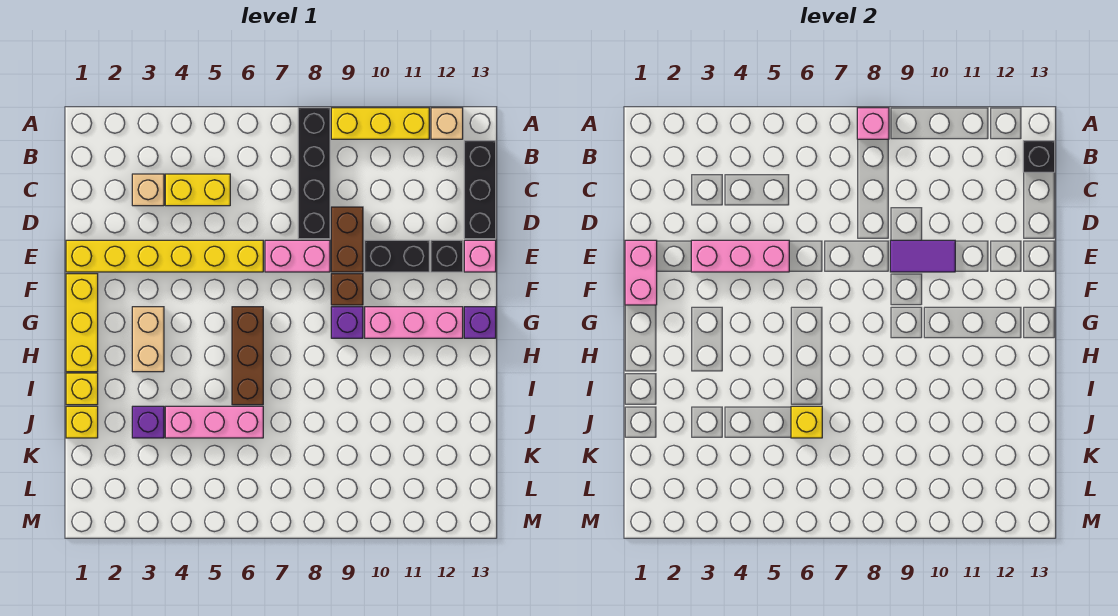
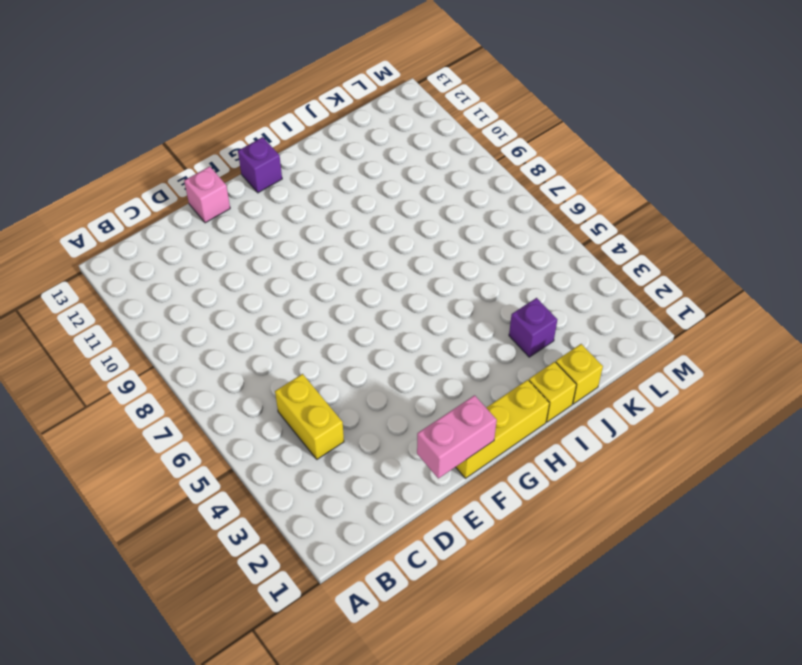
none -> black brick A8:D8 level 1
none -> yellow brick A9:A11 level 1
none -> tan brick A12 level 1

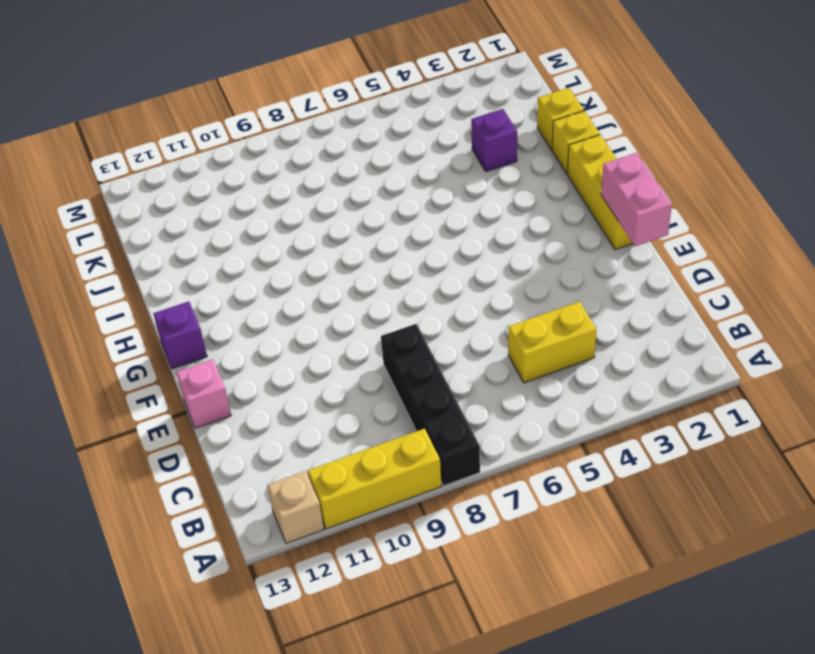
none -> black brick B13:D13 level 1
none -> tan brick C3 level 1
none -> brown brick D9:E9 level 1

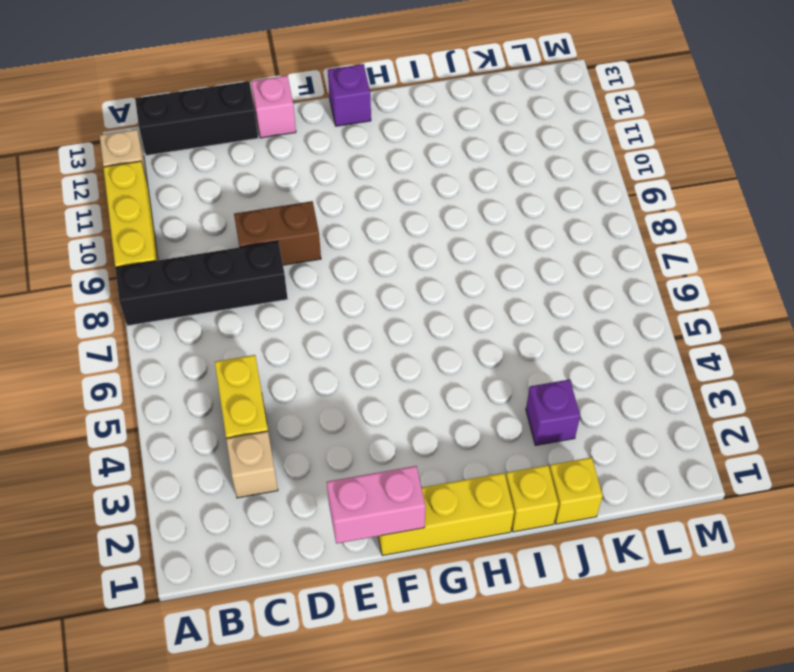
none -> yellow brick E1:E6 level 1
none -> pink brick E7:E8 level 1
none -> black brick E10:E11 level 1

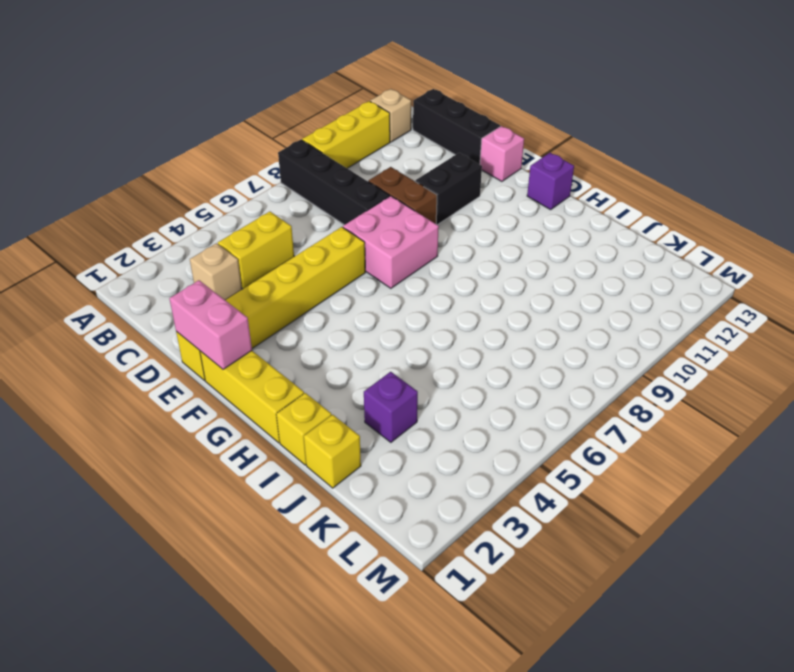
pink brick E7:F8 level 1 -> pink brick E7:E8 level 1
none -> black brick E12 level 1
none -> brown brick F9 level 1
none -> tan brick G3:H3 level 1

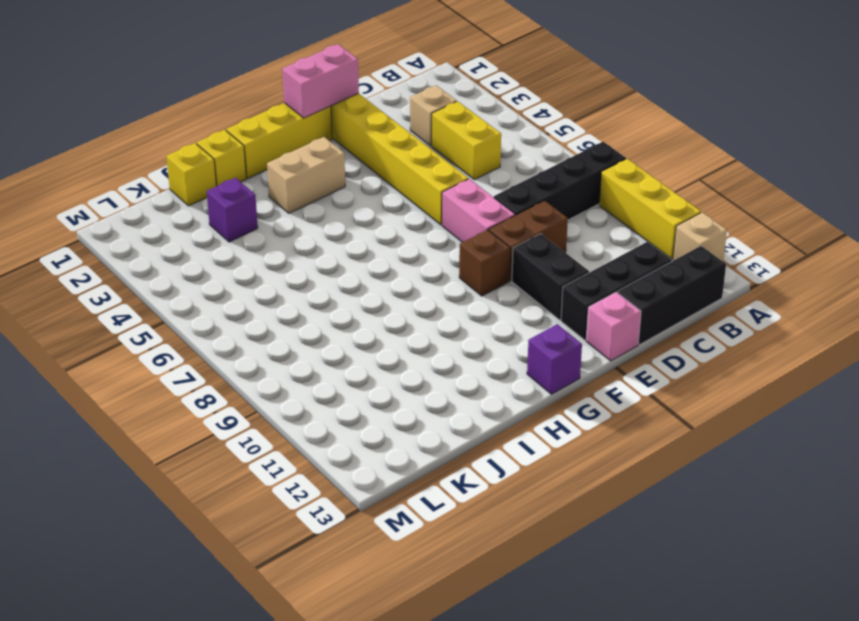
black brick C12:E12 level 1 -> black brick E12 level 1
none -> brown brick G6:I6 level 1
none -> purple brick G9 level 1
none -> pink brick G10:G12 level 1

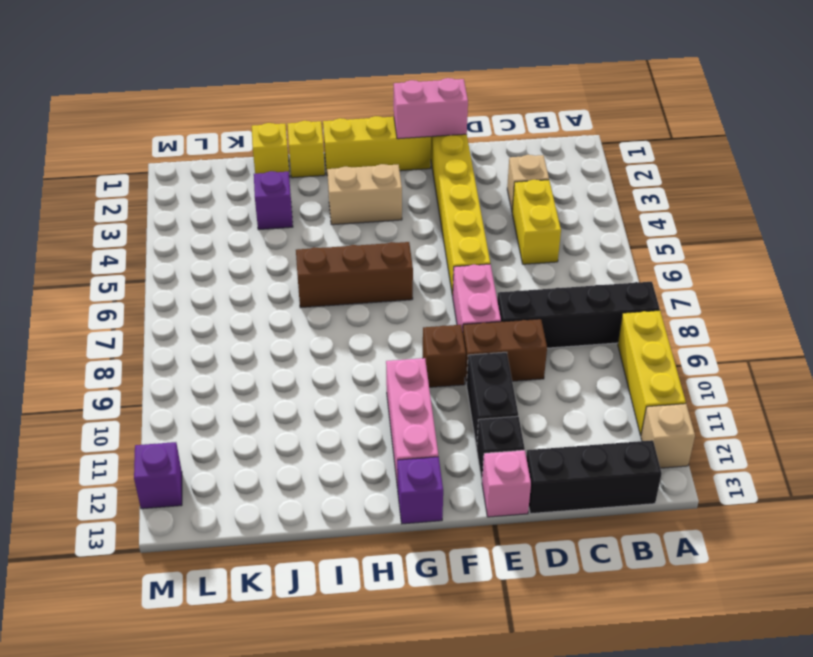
purple brick M12 level 1 -> purple brick G9 level 1
none -> pink brick J4:J6 level 1
none -> pink brick A8 level 2
none -> black brick B13 level 2

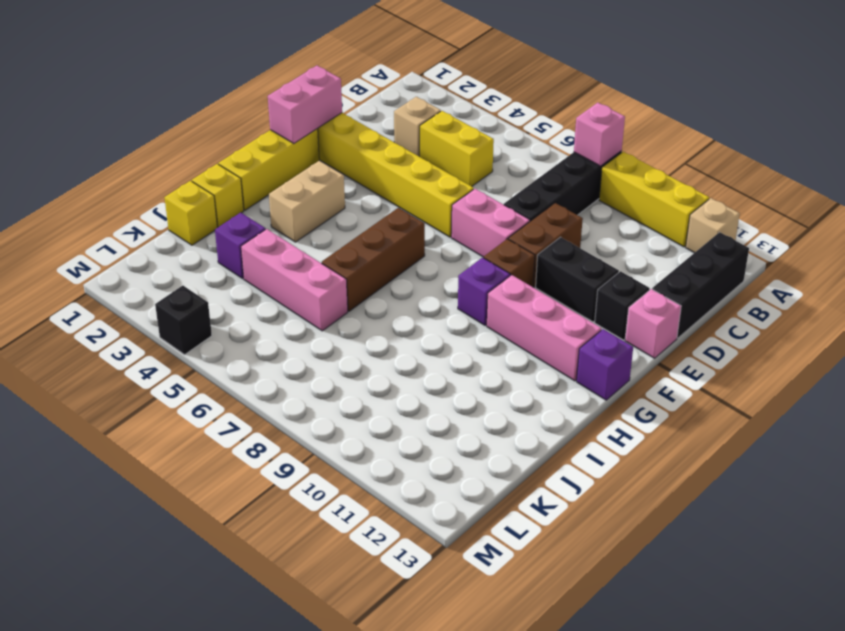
black brick M4 level 1 -> black brick B13 level 2
none -> pink brick E3:E5 level 2
none -> purple tile E9:E10 level 2
none -> yellow brick J6 level 2

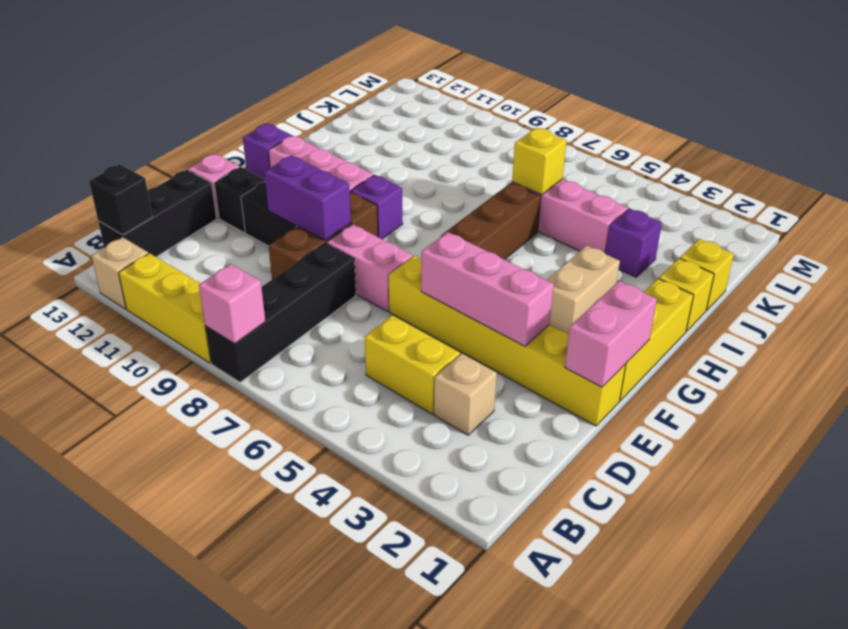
purple brick E9:E10 level 2 -> purple tile E9:E10 level 2

